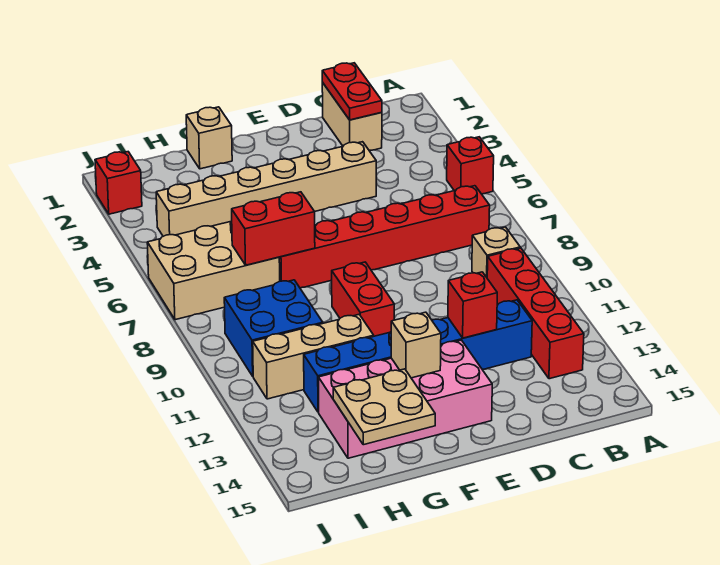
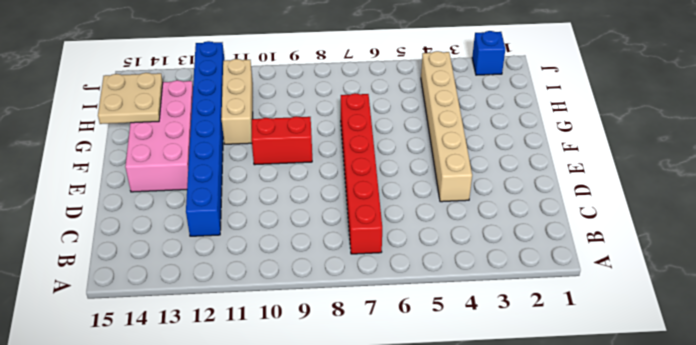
blue brick C12:J12 level 1 -> blue brick C12:H12 level 1
blue brick J2 level 1 -> red brick J2 level 1
none -> red brick A5 level 1
none -> tan brick B9 level 1
none -> red brick B10:B13 level 1

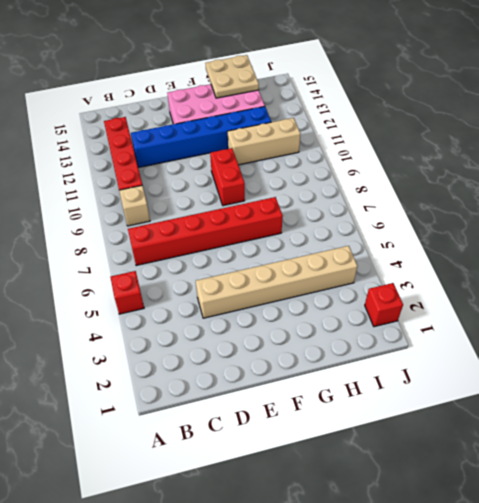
none -> tan brick C1:C2 level 1
none -> tan brick G1 level 1
none -> tan brick H6:J7 level 1

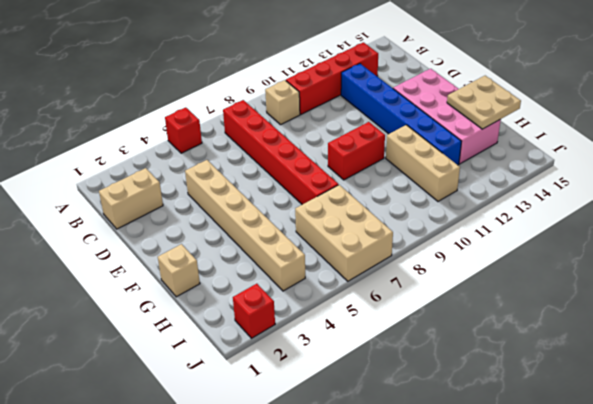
none -> blue brick H9:I10 level 1
none -> red plate C1:C2 level 2
none -> red brick D12 level 2

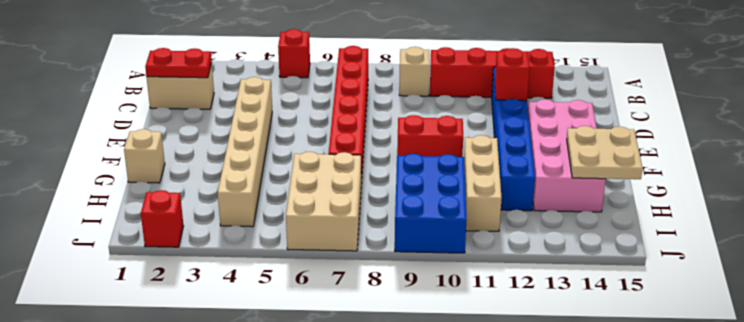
blue brick H9:J10 level 1 -> blue brick H9:I10 level 1
none -> tan brick F13 level 2
none -> red brick G7:H7 level 2

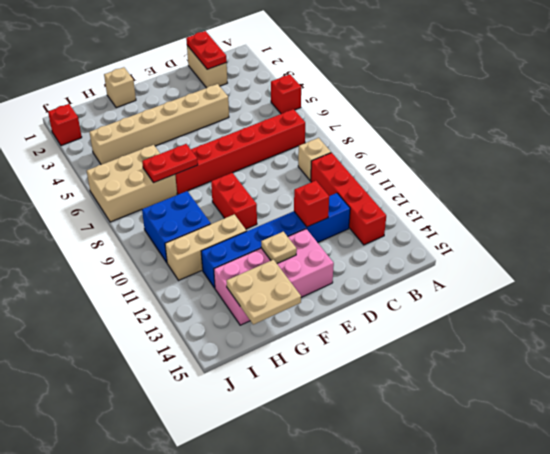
tan plate F13 level 2 -> tan brick F13 level 2
red plate G7:H7 level 2 -> red brick G7:H7 level 2

